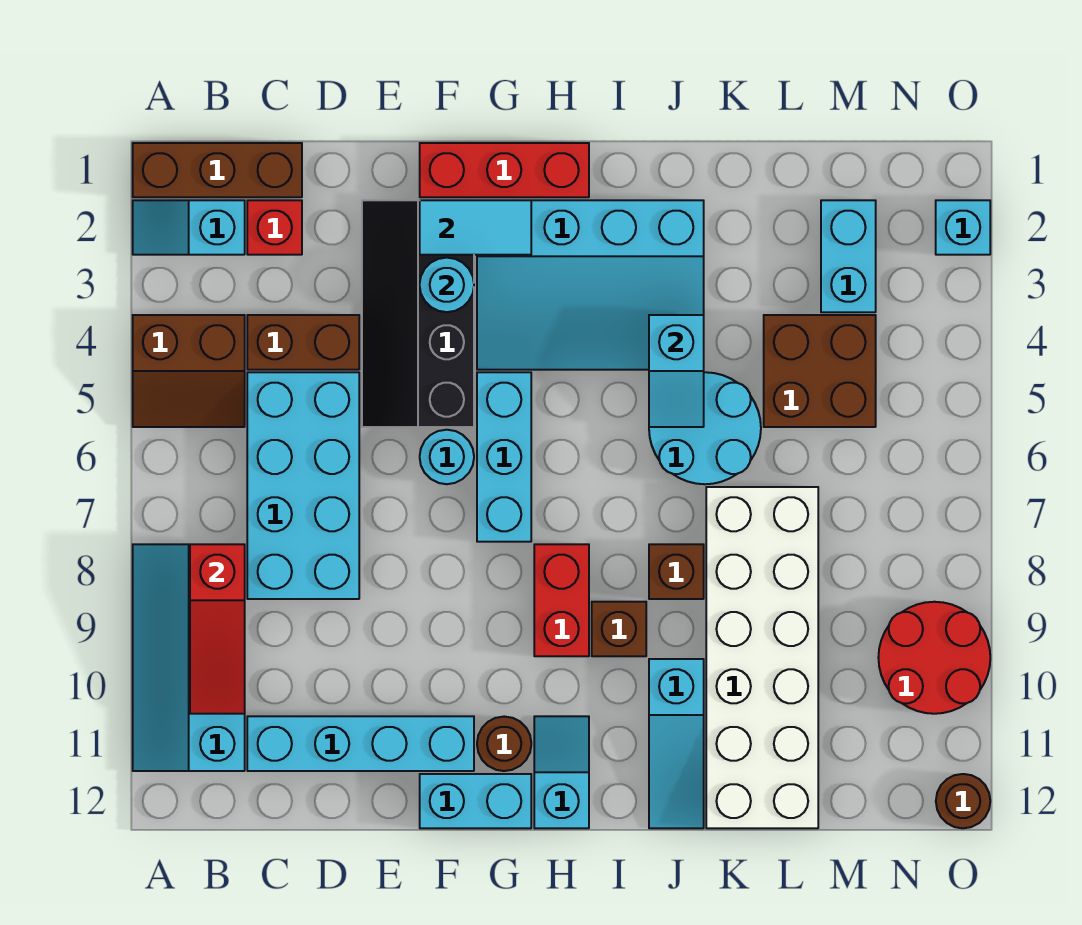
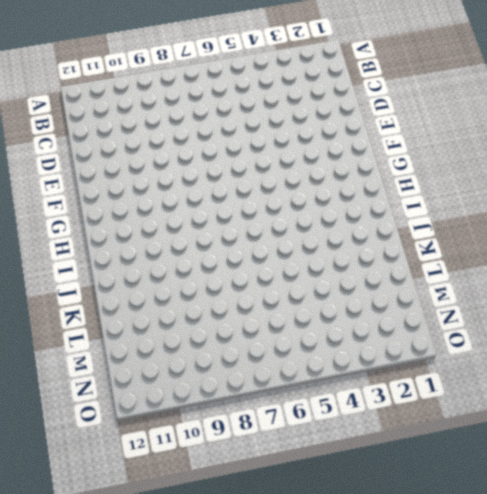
none -> brown brick A1:C1 level 1
none -> cyan slope A2:B2 level 1 top B
none -> brown slope A4:B5 level 1 top 4
none -> cyan slope A8:B11 level 1 top B

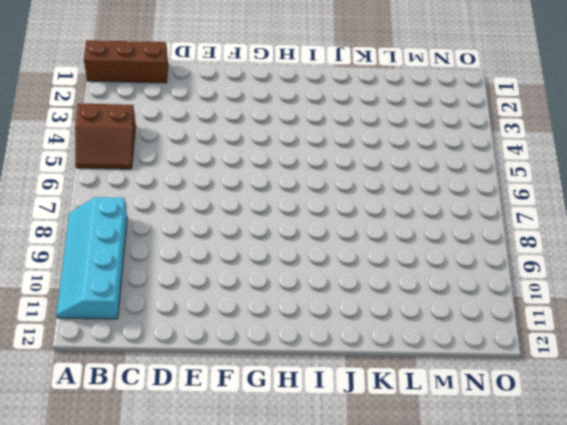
none -> cyan slope A2:B2 level 1 top B
none -> red brick C2 level 1
none -> brown brick C4:D4 level 1
none -> cyan brick C5:D8 level 1

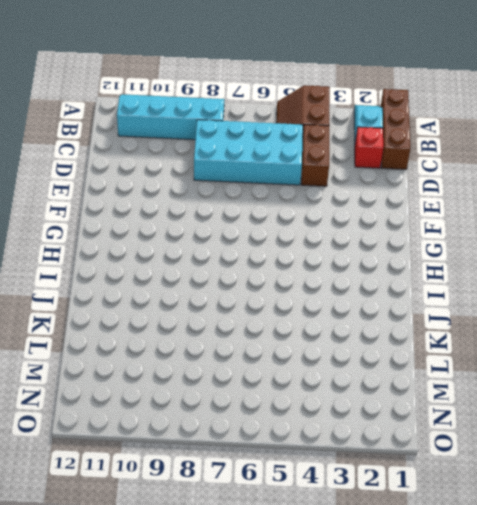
none -> cyan brick C11:F11 level 1
none -> black slope E2:F5 level 1 top F
none -> red brick F1:H1 level 1
none -> cyan round brick F6 level 1

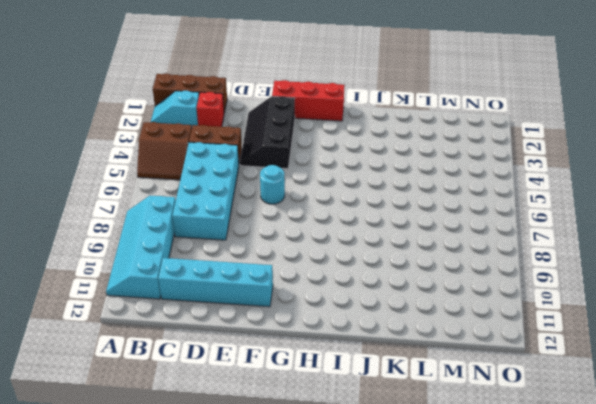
black slope E2:F4 level 1 top F -> black slope E2:F5 level 1 top F
none -> cyan brick F12:G12 level 1
none -> cyan slope G2:J4 level 1 top 2
none -> cyan brick G5:G7 level 1
none -> brown round brick G11 level 1

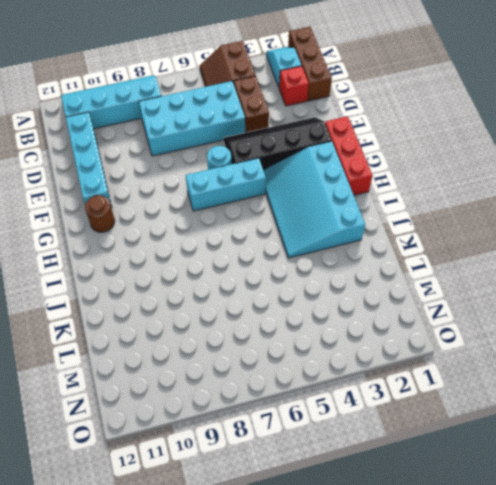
none -> cyan brick F12:G12 level 1
none -> red brick H8:H9 level 1
none -> cyan slope H11:H12 level 1 top 12
none -> brown brick I9 level 1

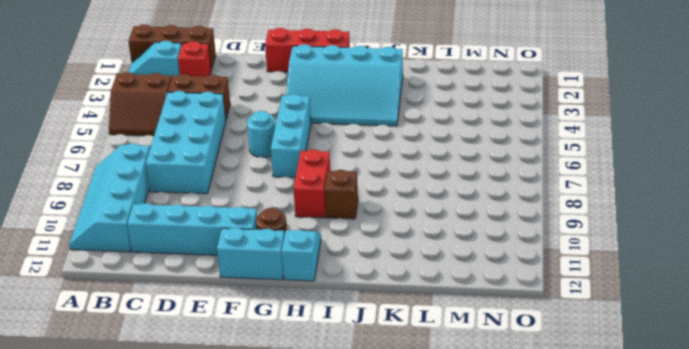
none -> black slope E2:F5 level 1 top F
none -> cyan round brick J5:K6 level 1
none -> brown brick J8 level 1
none -> cyan slope J10:J12 level 1 top 10

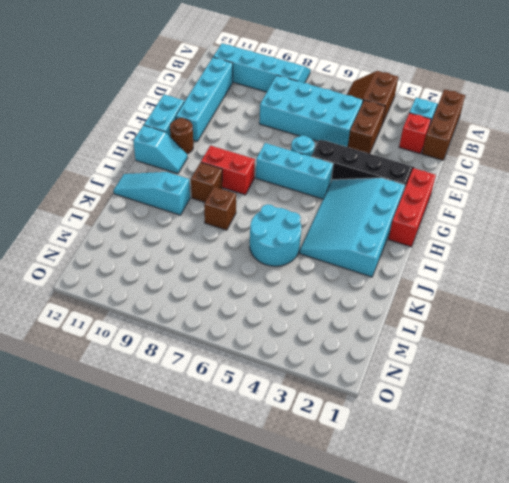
none -> white brick K7:L12 level 1
none -> brown brick L4:M5 level 1
none -> cyan brick M2:M3 level 1
none -> red round brick N9:O10 level 1

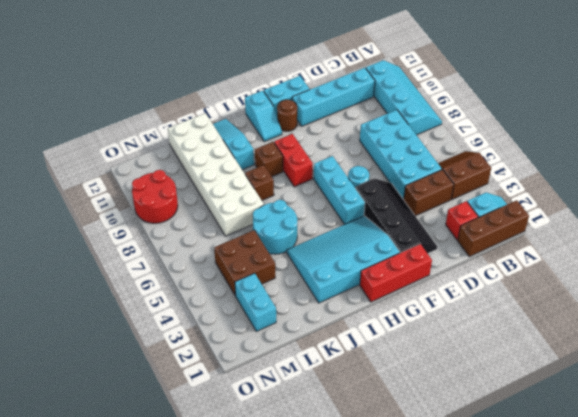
none -> cyan brick O2 level 1
none -> brown round brick O12 level 1
none -> red slope B8:B10 level 2 top 8
none -> cyan tile F2:G2 level 2

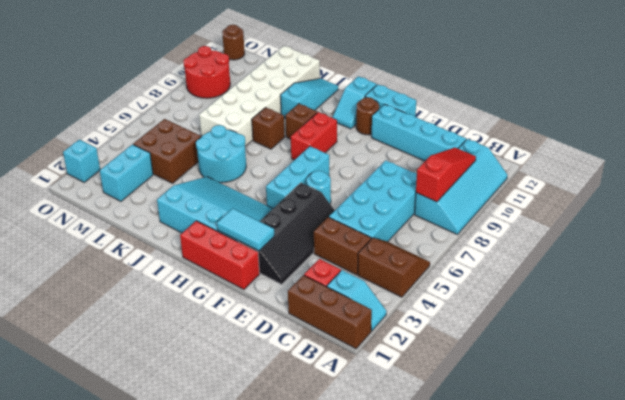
none -> cyan round brick F3 level 2
none -> cyan slope J4:J5 level 2 top 4

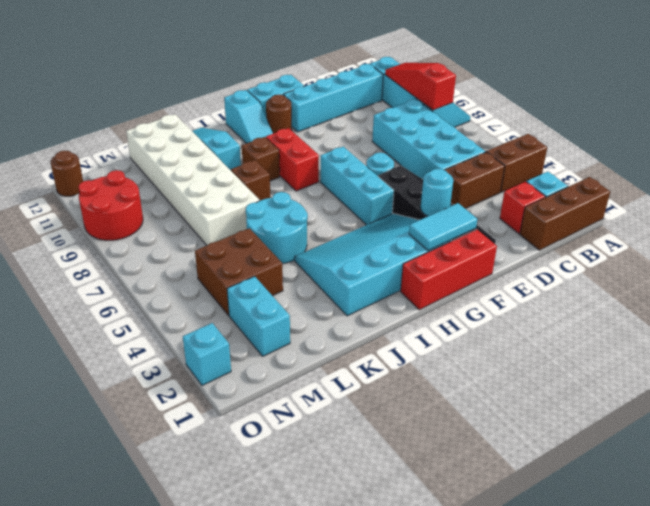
none -> cyan slope J4:J5 level 2 top 4

